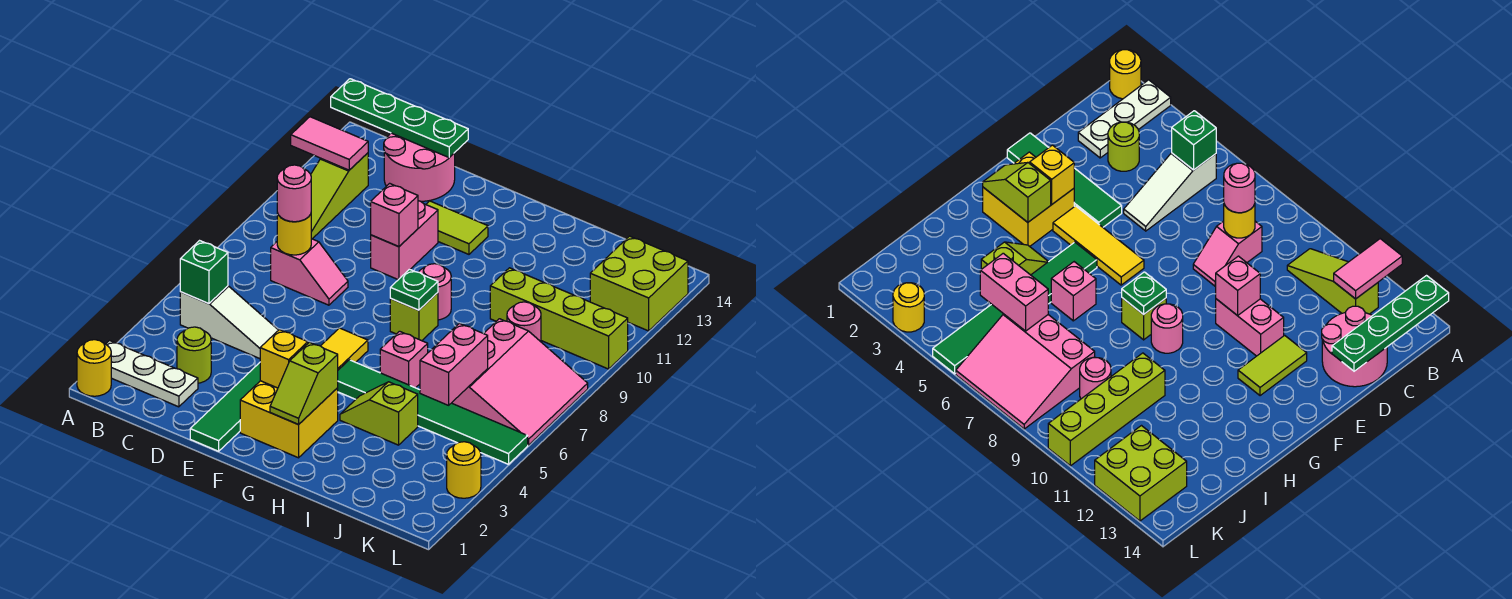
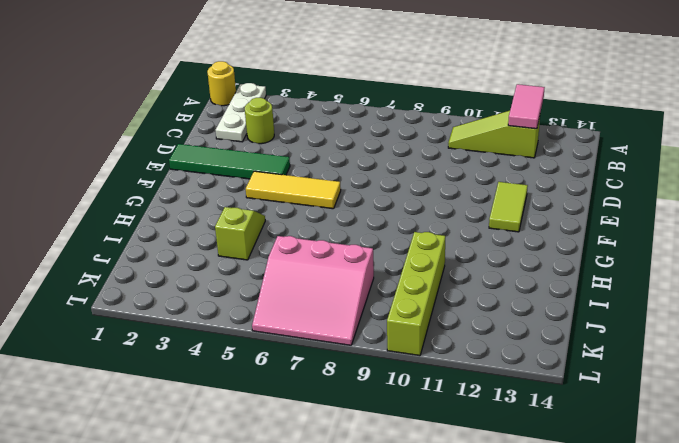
none -> white slope B5:D5 level 1 top B
none -> pink slope C8:D8 level 1 top C
none -> pink round brick C13:D14 level 1
none -> pink brick E10:E11 level 1

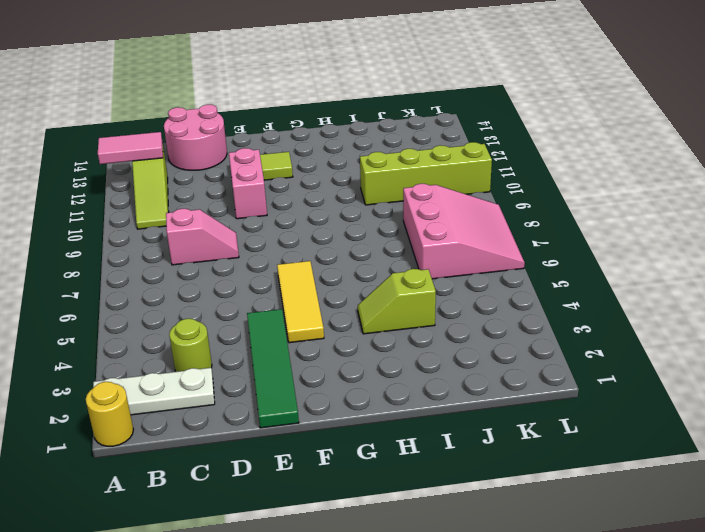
none -> white slope B5:D5 level 1 top B
none -> yellow brick F2:G3 level 1
none -> green tile G5:L5 level 1
none -> lime brick G8 level 1

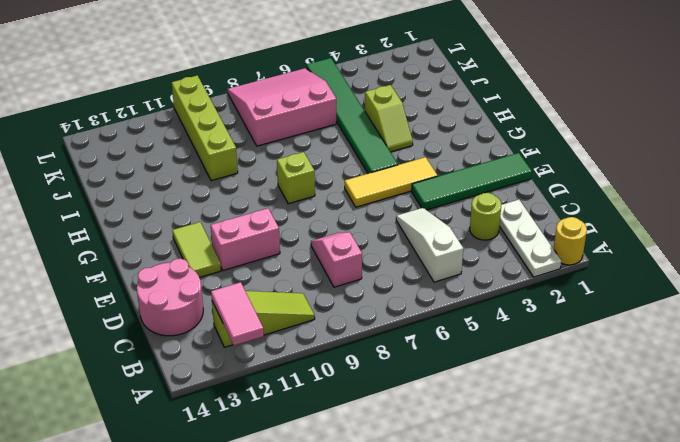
none -> yellow brick F2:G3 level 1
none -> pink round brick G9 level 1
none -> pink brick H6 level 1
none -> pink round brick J9 level 1

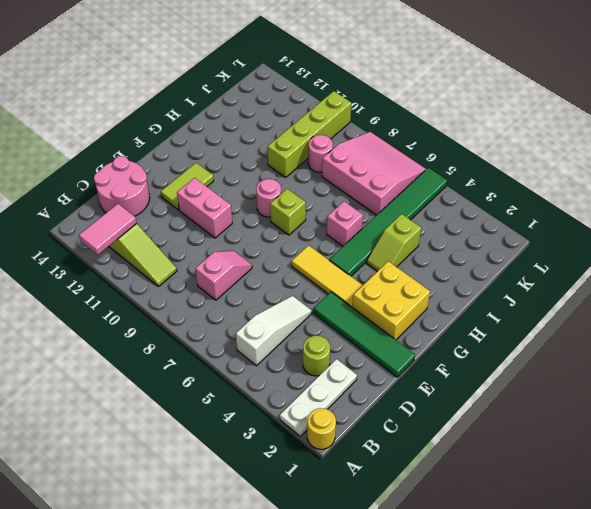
none -> lime brick K12:L13 level 1
none -> yellow round brick L3 level 1
none -> green plate A14:D14 level 2
none -> green brick B5 level 2

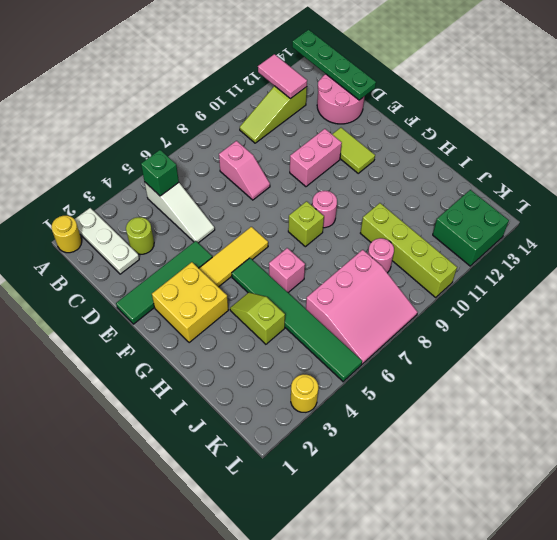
green brick K12:L13 level 1 -> lime brick K12:L13 level 1
none -> yellow round brick C8 level 2
none -> pink brick E10 level 2
none -> yellow brick F3 level 2
none -> lime slope G2:G3 level 2 top 3

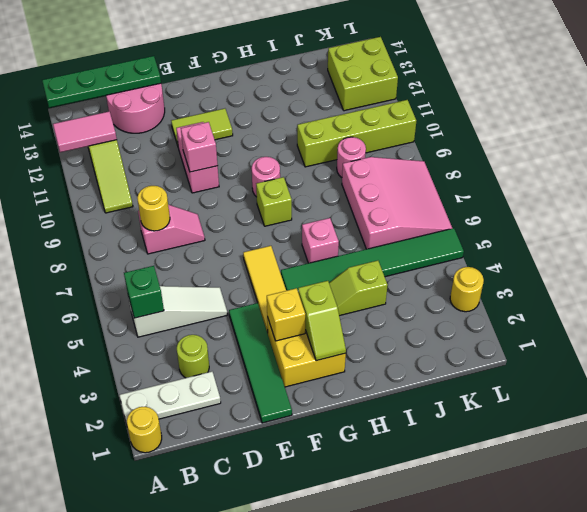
none -> green plate G8 level 2
none -> pink brick J5:J6 level 2
none -> pink round brick C8 level 3

